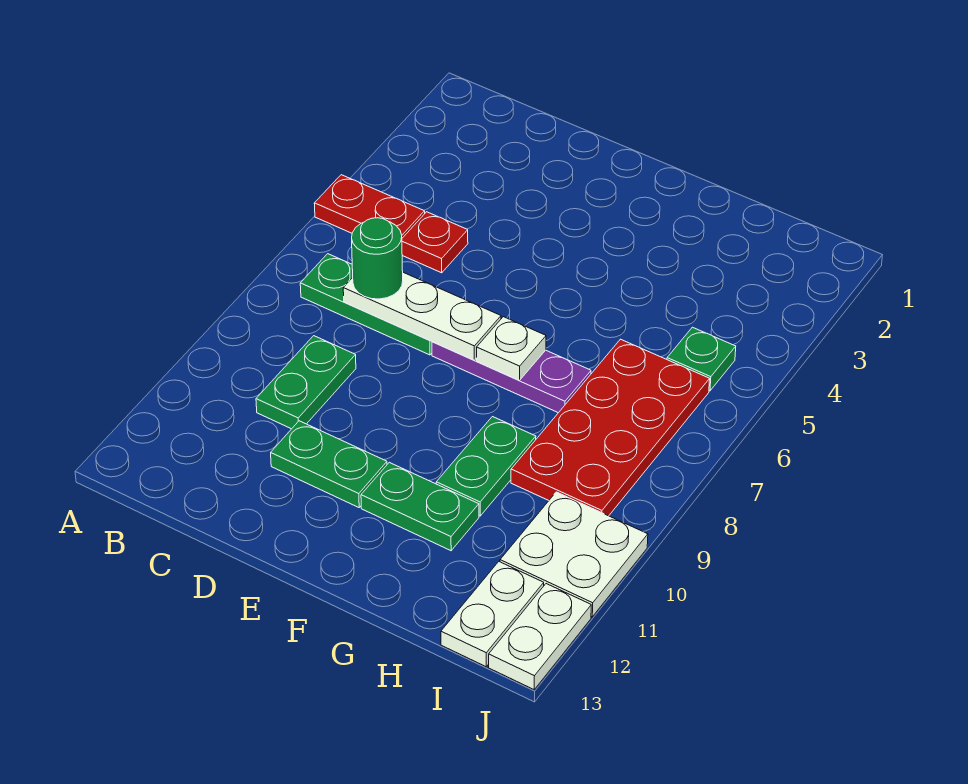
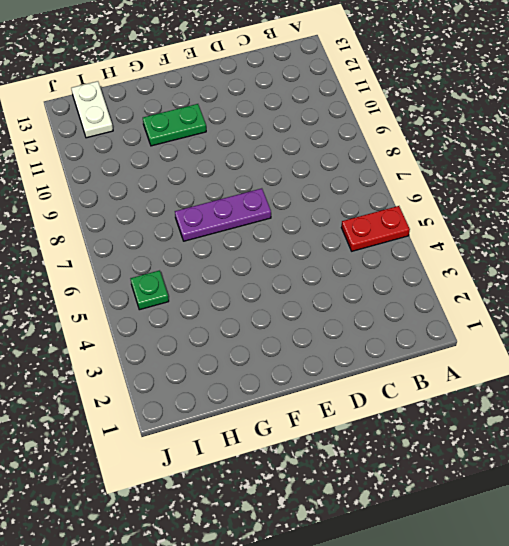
none -> green plate B7:D7 level 1
none -> red plate C5 level 1
none -> green plate C9:C10 level 1

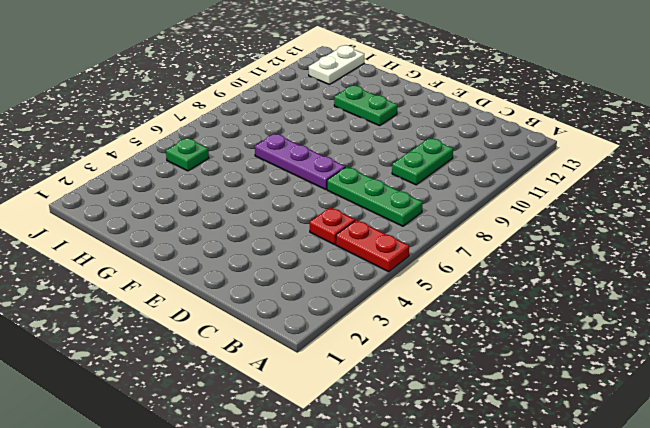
none -> green plate D11:E11 level 1
none -> green plate G9:G10 level 1
none -> red plate H6:I9 level 1

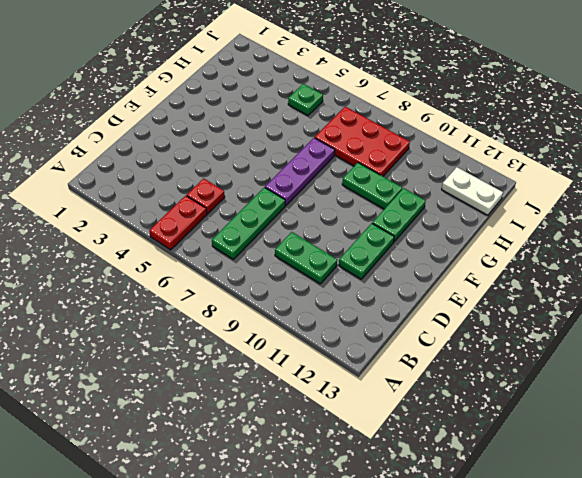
red plate H7:I9 level 1 -> red plate H6:I9 level 1
none -> white plate I10:J11 level 1
none -> white plate J12:J13 level 1
none -> white plate C7:E7 level 2

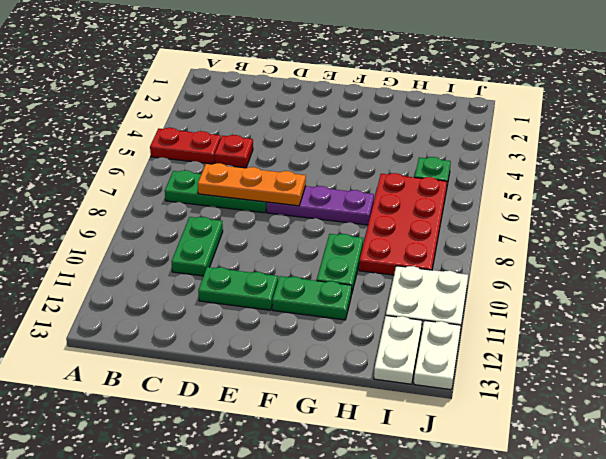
orange plate C7:E7 level 2 -> white plate C7:E7 level 2
none -> white plate F7 level 2
none -> green round brick C7 level 3

